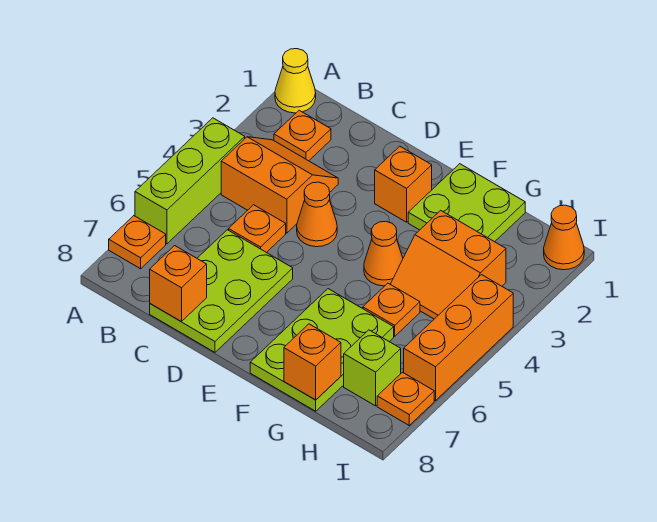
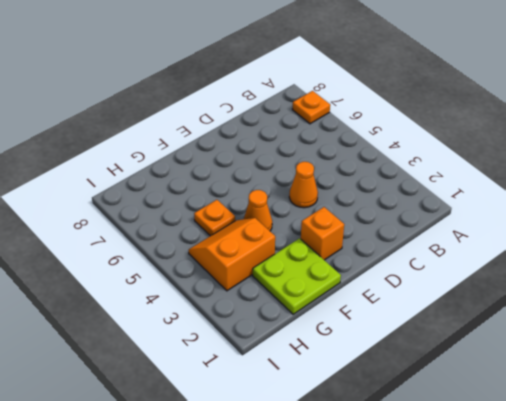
none -> yellow cone A1 level 1
none -> lime brick A4:A6 level 1
none -> orange plate B2 level 1

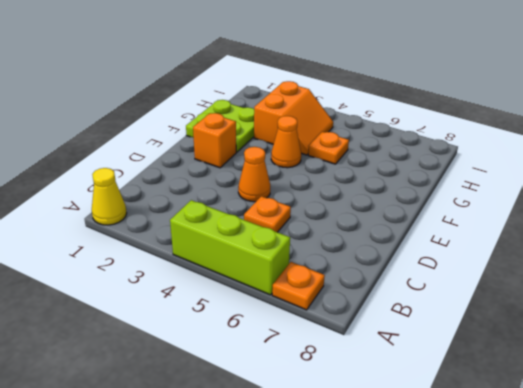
none -> orange plate B2 level 1
none -> orange slope B3:C4 level 1 top 4
none -> lime plate C6:D8 level 1

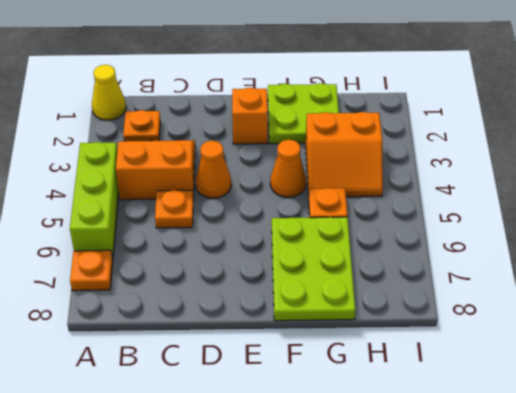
none -> lime plate C6:D8 level 1
none -> lime brick H7 level 1
none -> orange cone I1 level 1

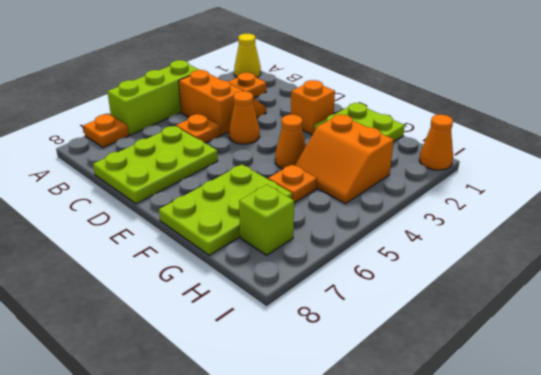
none -> orange brick I4:I6 level 1
none -> orange plate I7 level 1
none -> orange brick C8 level 2

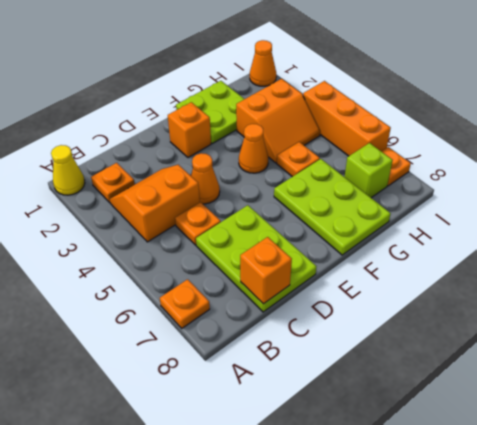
none -> lime brick A4:A6 level 1
none -> orange brick G8 level 2

